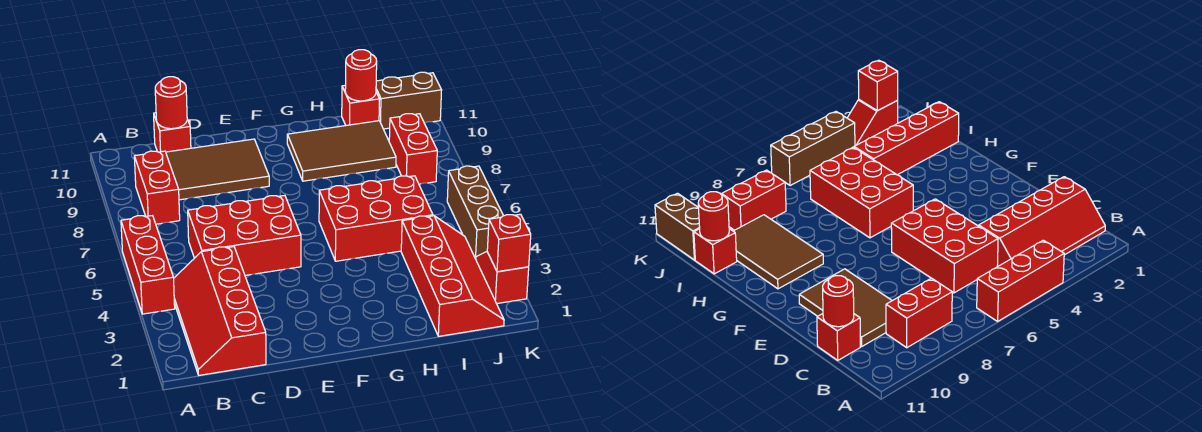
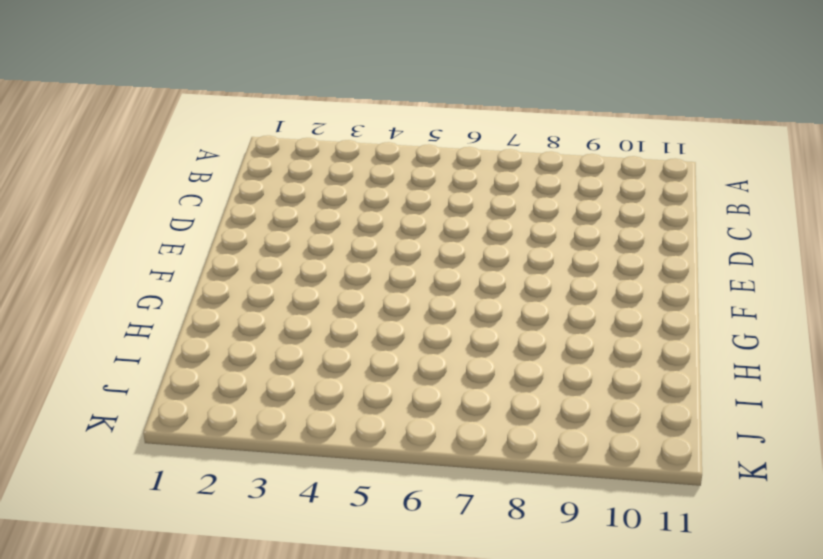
none -> red brick A4:A6 level 1
none -> red slope B1:C4 level 1 top C
none -> red brick B8:B9 level 1

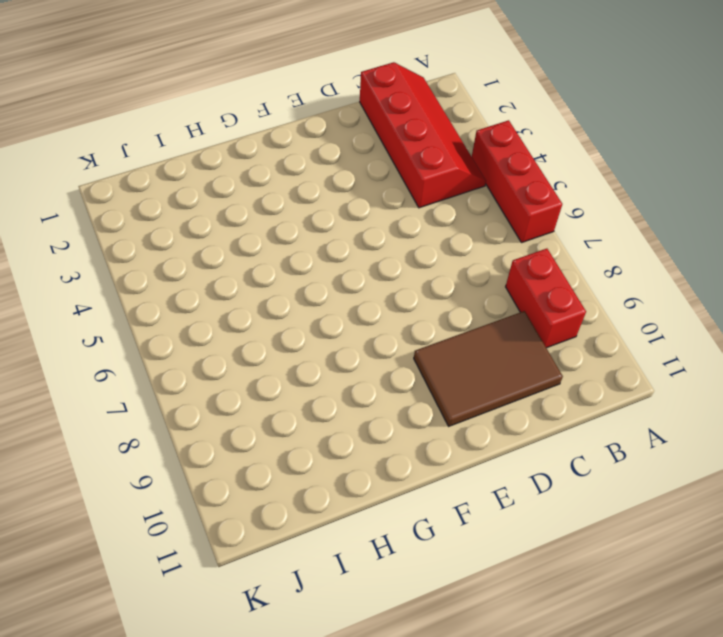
none -> red brick C5:E6 level 1
none -> red brick C11 level 1
none -> red brick G5:I6 level 1

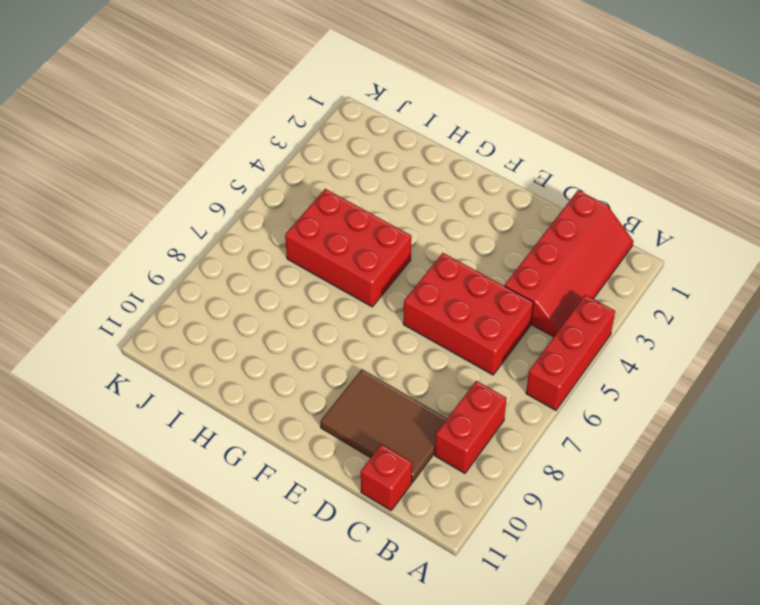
none -> brown tile G9:I10 level 1
none -> red slope I1:J4 level 1 top I
none -> red brick I11 level 1

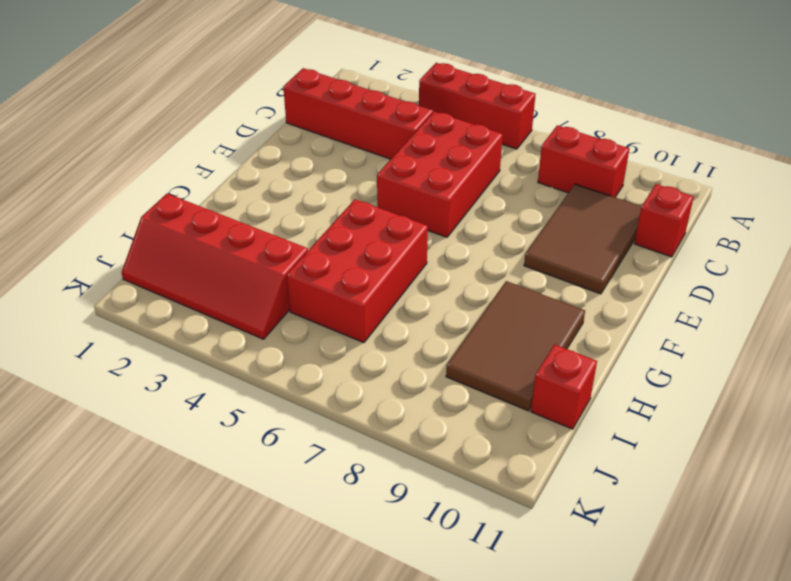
none -> red brick J8:J9 level 1
none -> brown brick J11:K11 level 1
none -> red slope K2:K3 level 1 top 2

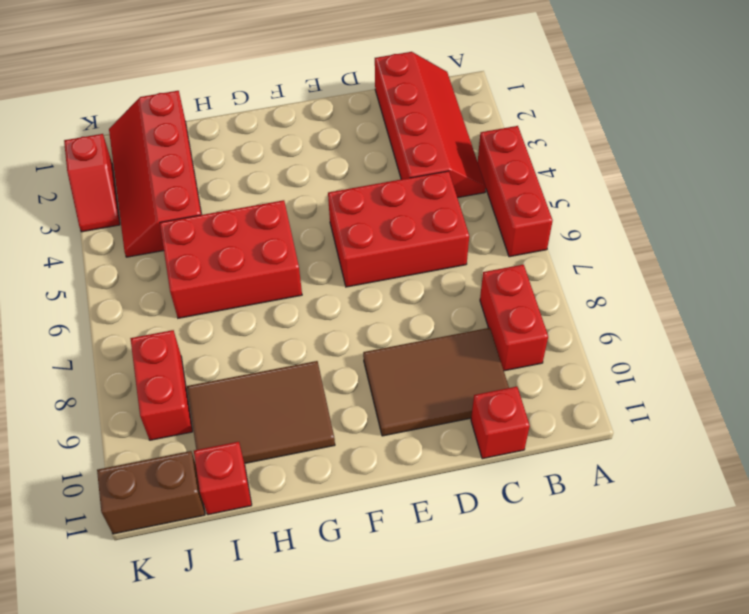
none -> brown brick K4:K6 level 1
none -> red round brick C11 level 2
none -> red round brick I11 level 2

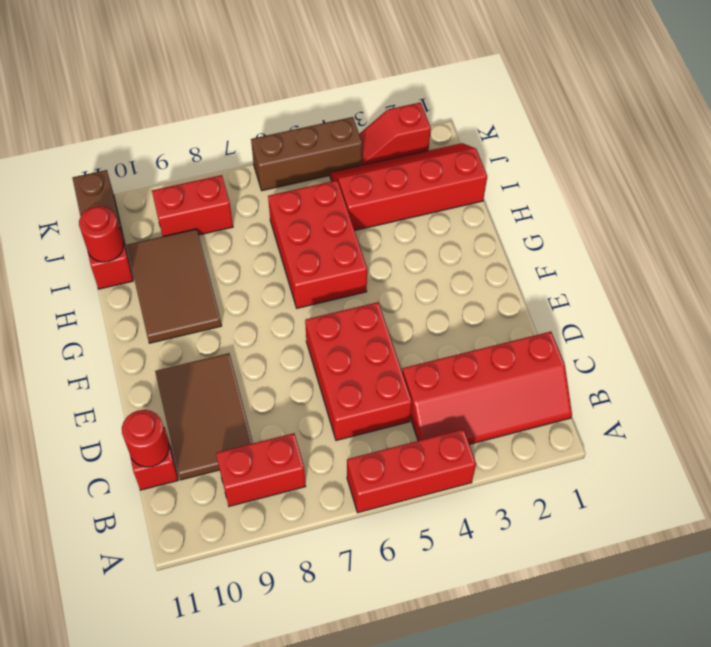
none -> red brick K2 level 2

